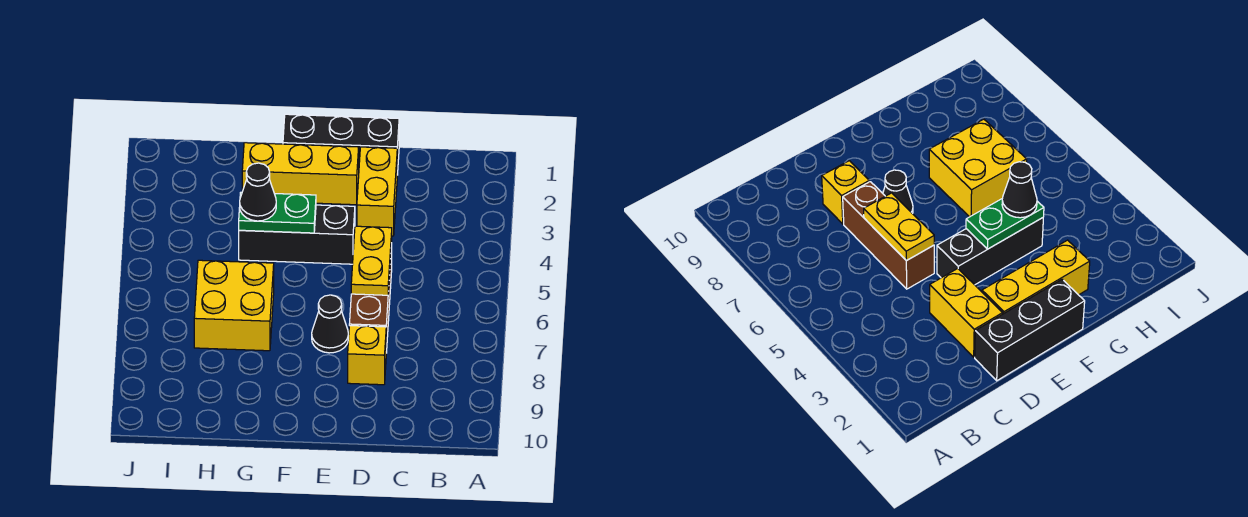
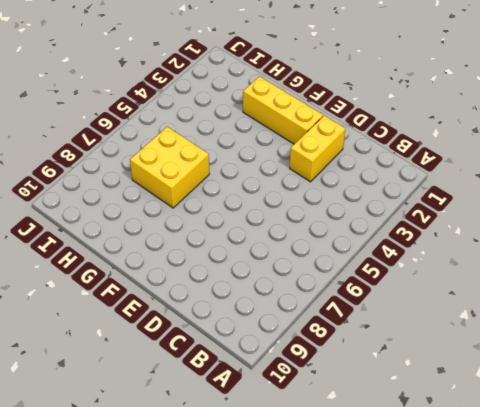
none -> black brick D1:F1 level 1
none -> brown brick D5:D7 level 1

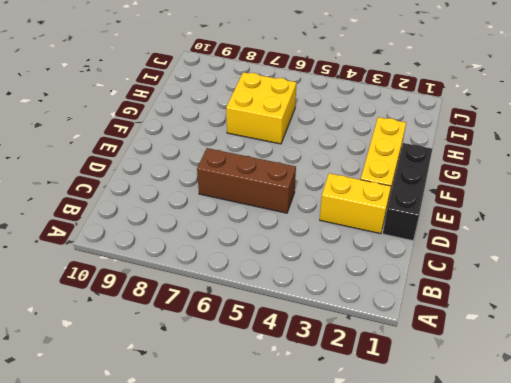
none -> yellow brick D8 level 1
none -> black brick E4:G4 level 1

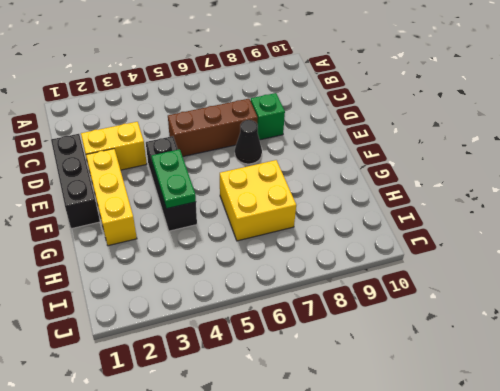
green brick D8 level 1 -> yellow brick D8 level 1
none -> yellow plate D5:D6 level 2
none -> black cone G4 level 3

